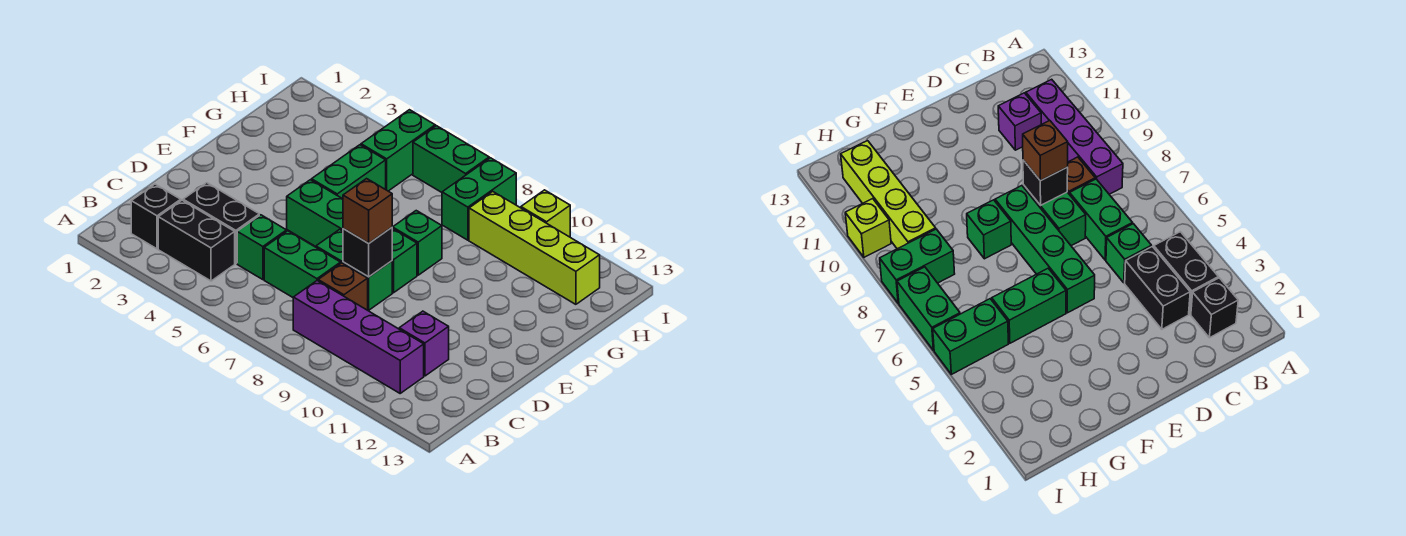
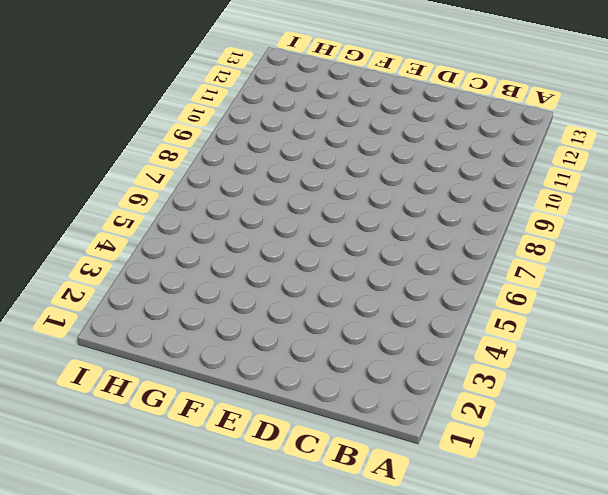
none -> black brick B2 level 1
none -> black brick B3:B4 level 1
none -> purple brick B8:B11 level 1

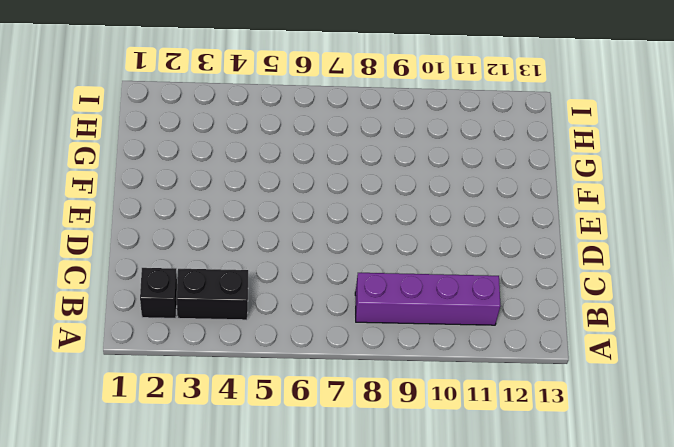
none -> black brick C3:C4 level 1
none -> green brick C5 level 1
none -> green brick C6:C7 level 1

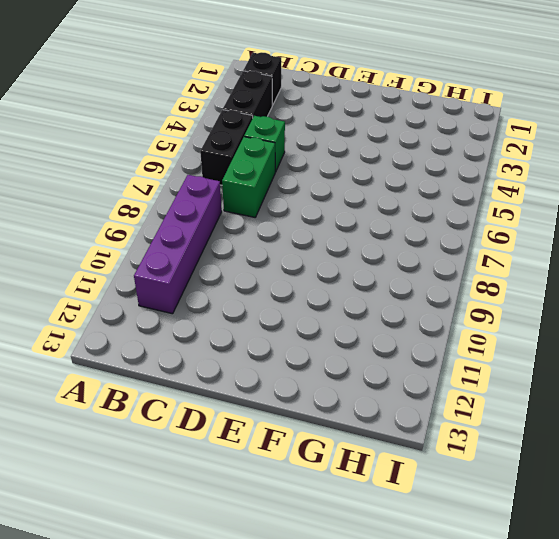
black brick B5:B6 level 1 -> black brick C3:C4 level 1
none -> brown brick C8 level 1
none -> purple brick C11 level 1
none -> green brick D7:D8 level 1

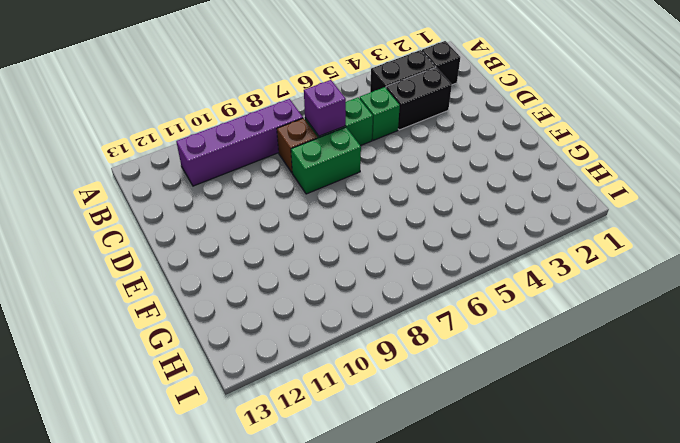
purple brick C7 level 2 -> purple brick C11 level 1
none -> green brick E5:E8 level 1
none -> green brick F5:G5 level 1
none -> green brick F8 level 1

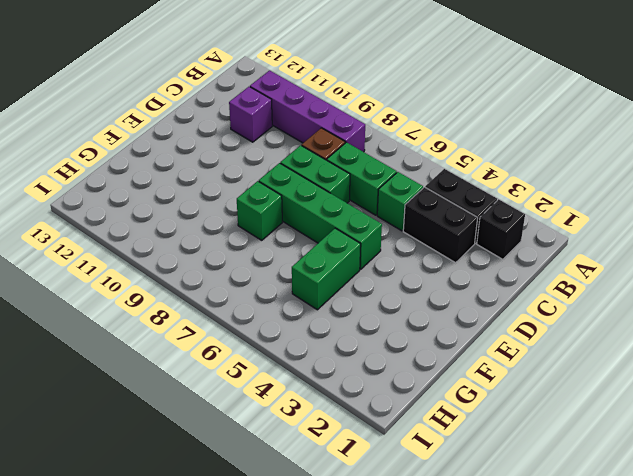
none -> green brick H5:I5 level 1
none -> green brick H8:I8 level 1
none -> lime brick H9:H12 level 1

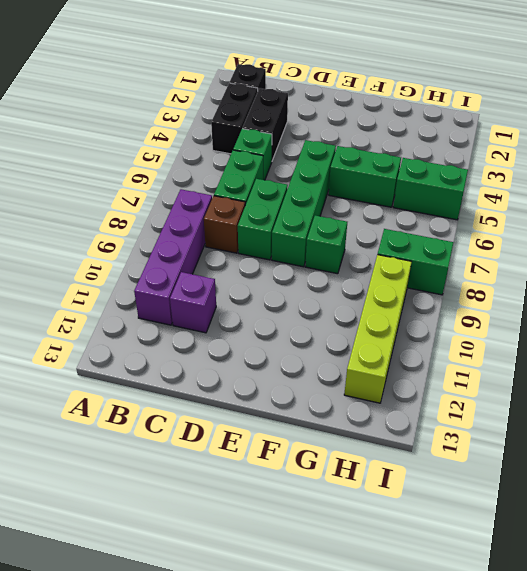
none -> green brick I6:I7 level 1
none -> lime brick I10 level 1
none -> black brick D8 level 2

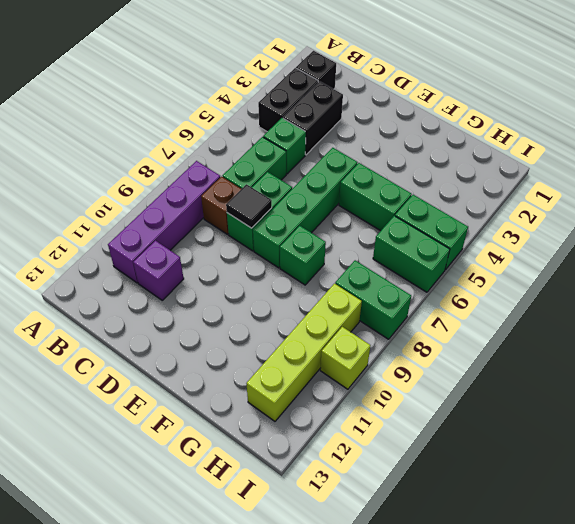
black tile D8 level 2 -> black brick D8 level 2
green brick H6:I6 level 1 -> green brick I6:I7 level 1
none -> brown brick D8 level 3

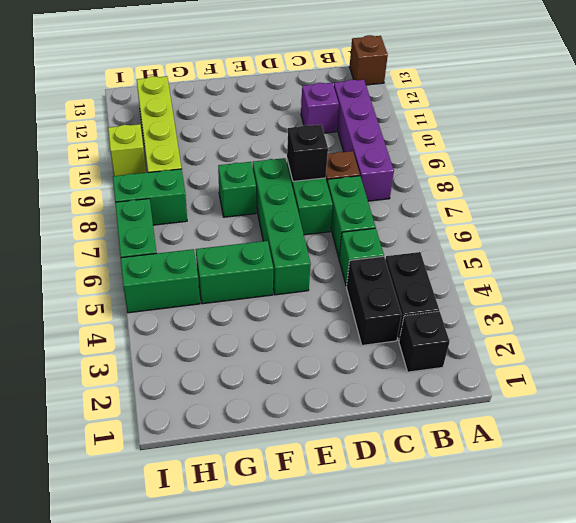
brown brick A13 level 1 -> brown brick D8 level 3

